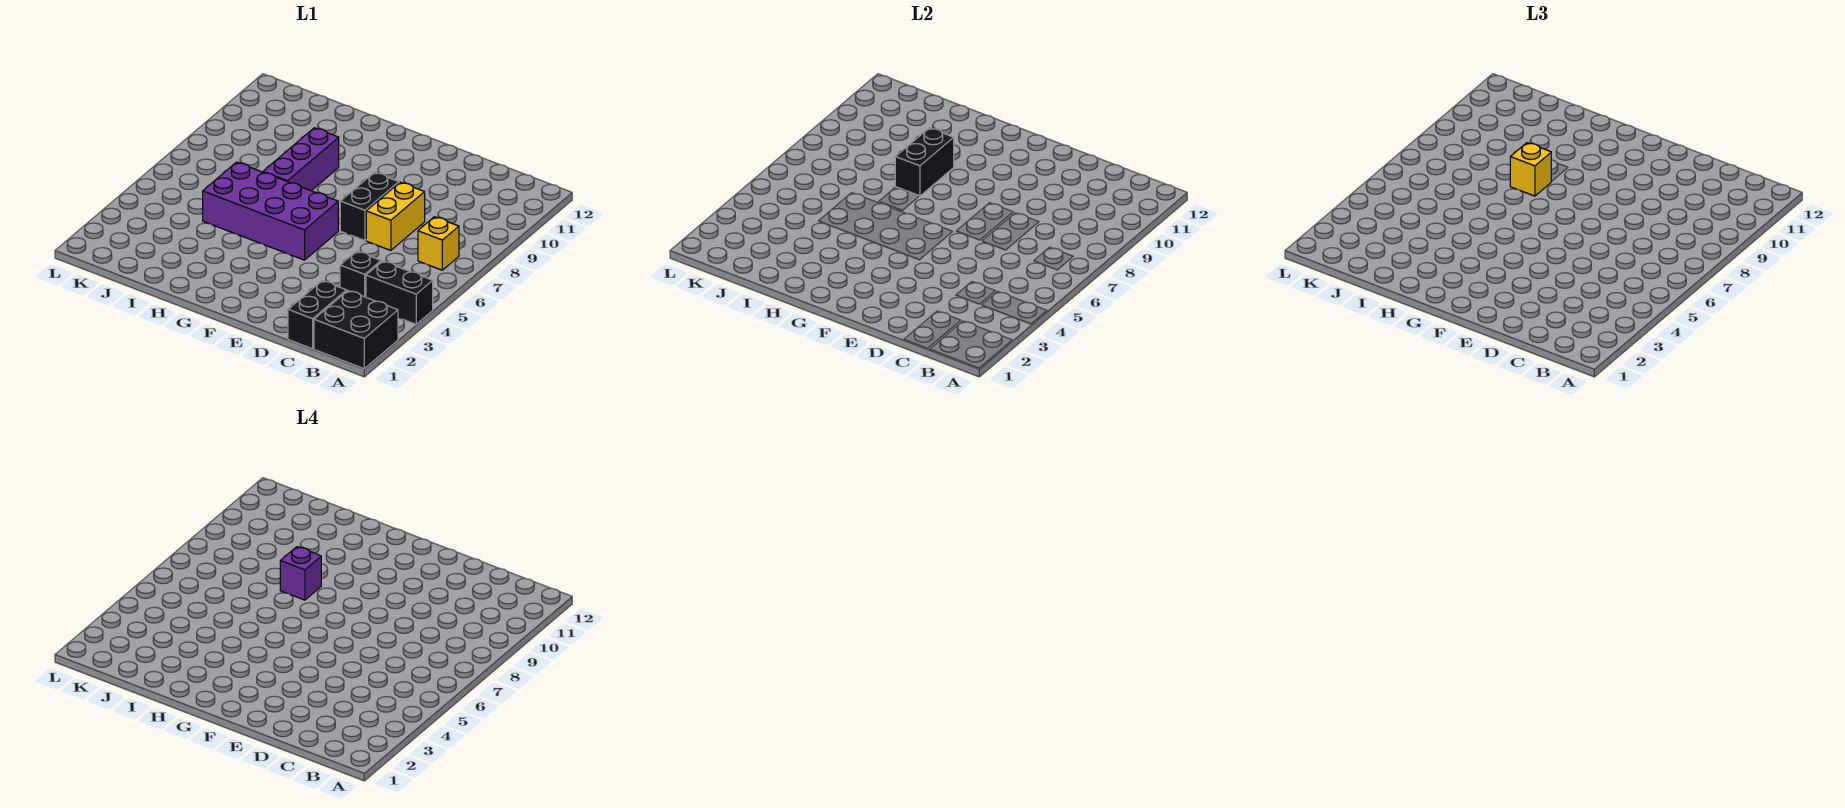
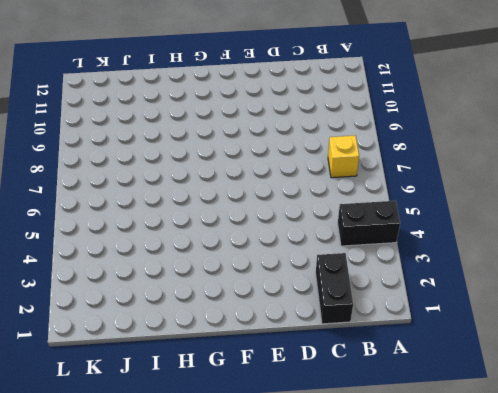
none -> black brick A1:B2 level 1
none -> black brick C4 level 1
none -> yellow brick D7:D8 level 1

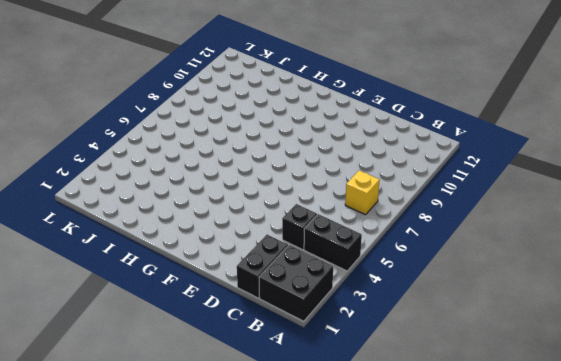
none -> yellow brick D7:D8 level 1
none -> black brick E7:E8 level 1
none -> purple brick F5:I6 level 1

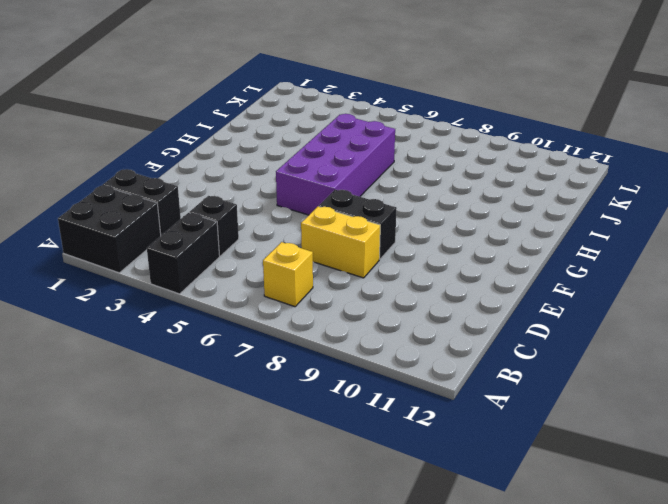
none -> purple brick H7:H9 level 1
none -> black brick H8:H9 level 2
none -> yellow brick H8 level 3

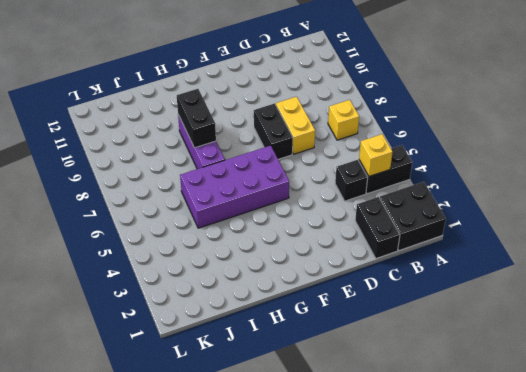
yellow brick B4 level 2 -> yellow brick H8 level 3
none -> purple brick H8 level 4

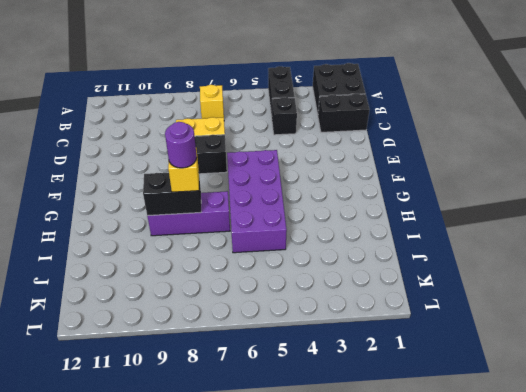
purple round brick H8 level 4 -> purple brick H8 level 4

